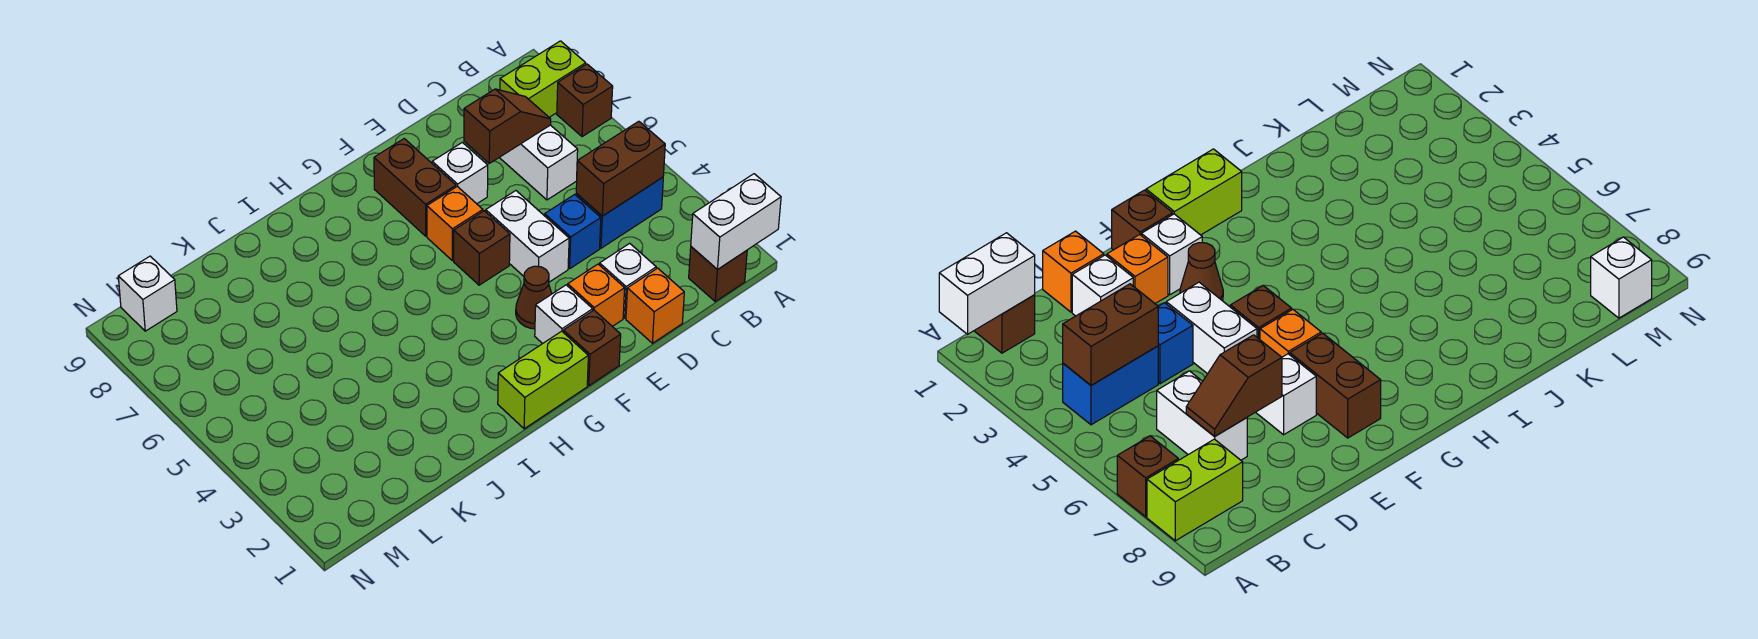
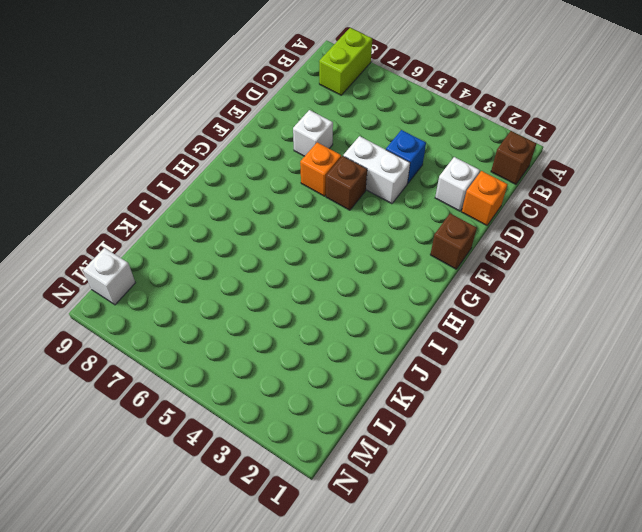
none -> brown brick A7 level 1
none -> blue brick B4:C4 level 1
none -> white brick C6:C7 level 1

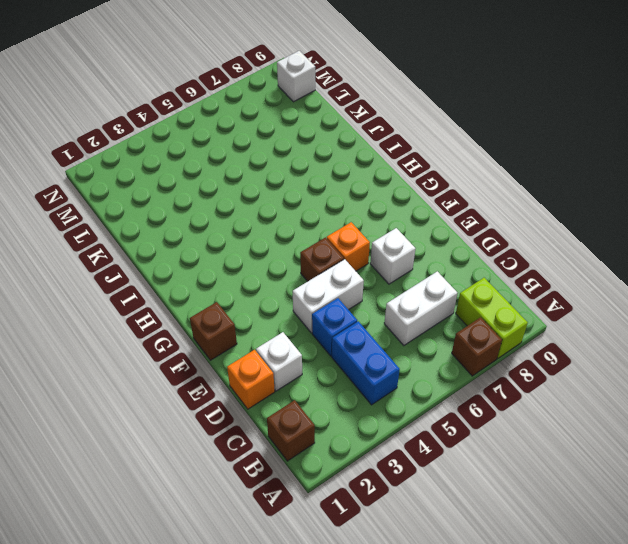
none -> orange brick E2 level 1
none -> white brick F2 level 1
none -> brown cone F3 level 1

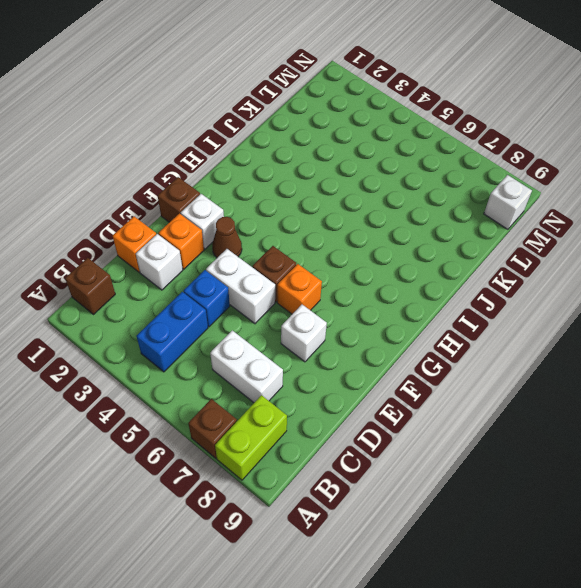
none -> brown brick F7:F8 level 1
none -> lime brick G1:H1 level 1
none -> white brick A1:B1 level 2

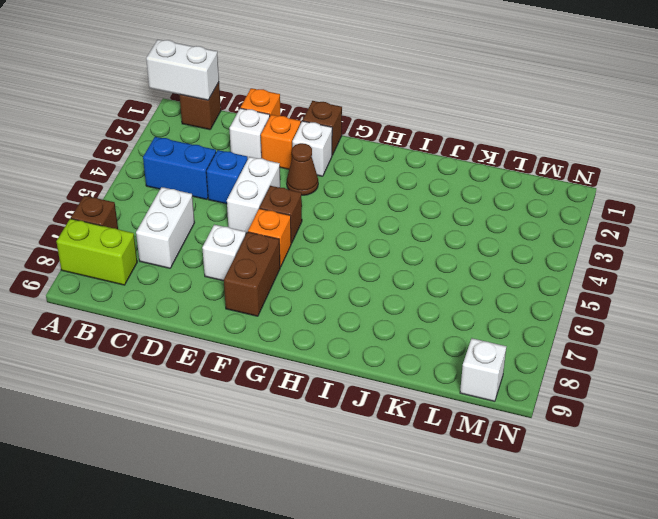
none -> lime brick G1:H1 level 1
none -> brown brick B4:C4 level 2
none -> brown slope C7:D7 level 2 top D

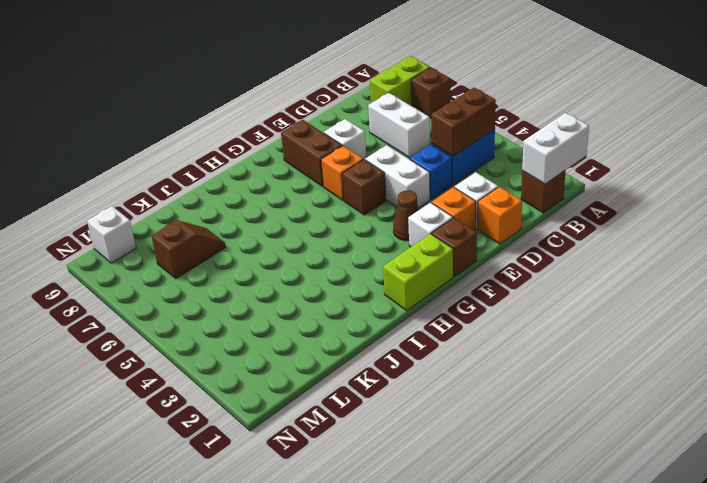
brown slope K7:L7 level 1 top L -> brown slope C7:D7 level 2 top D

